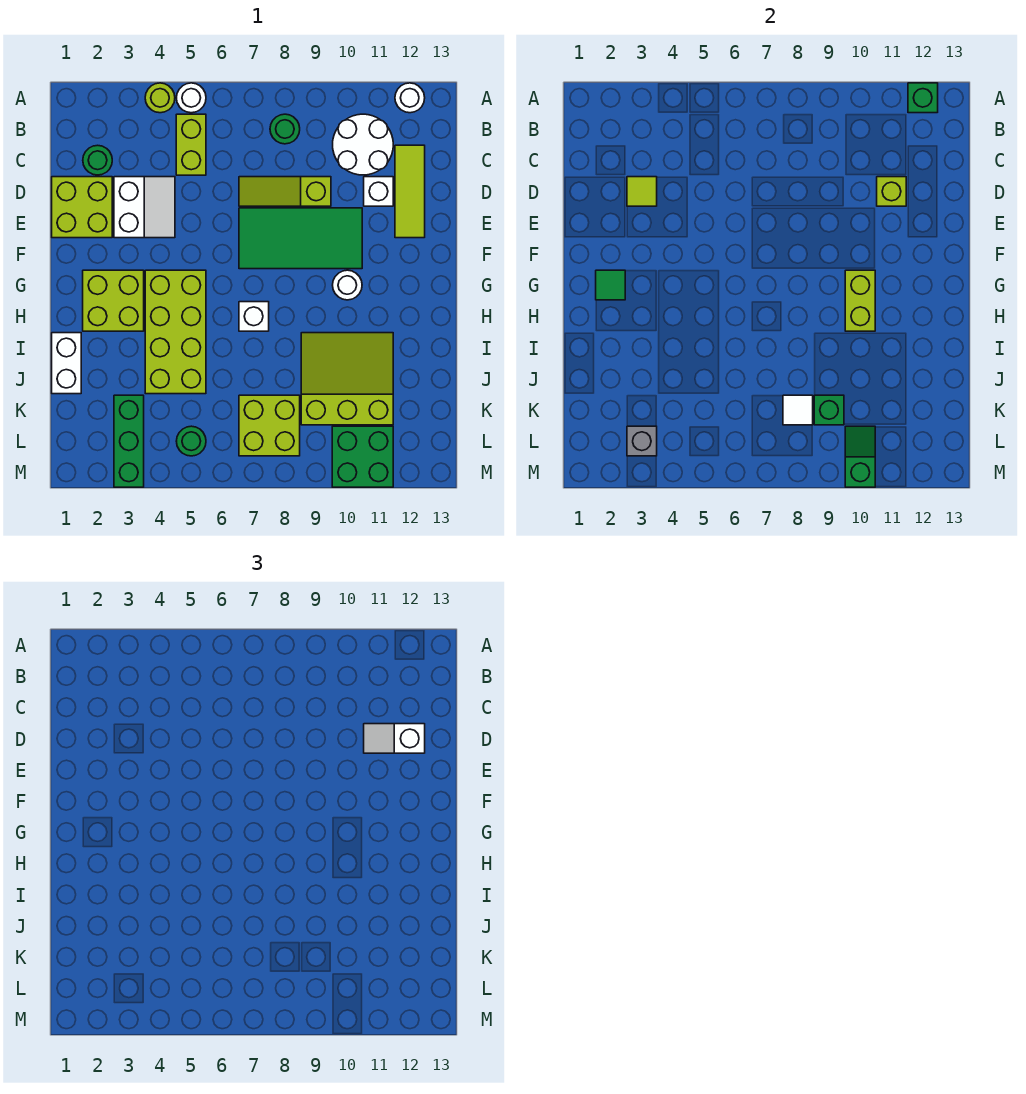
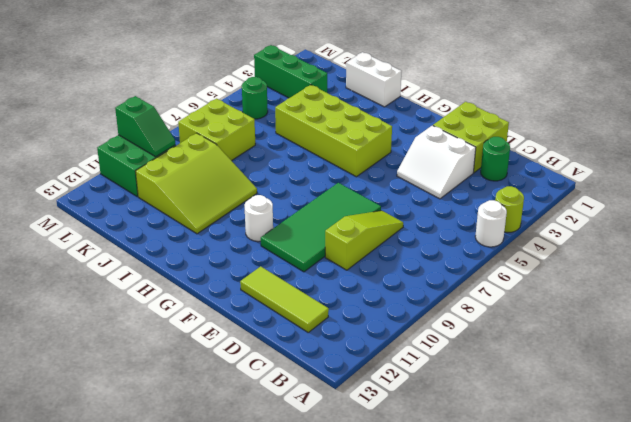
none -> white round brick A12 level 1
none -> lime brick B5:C5 level 1
none -> green round brick B8 level 1
none -> white round brick B10:C11 level 1

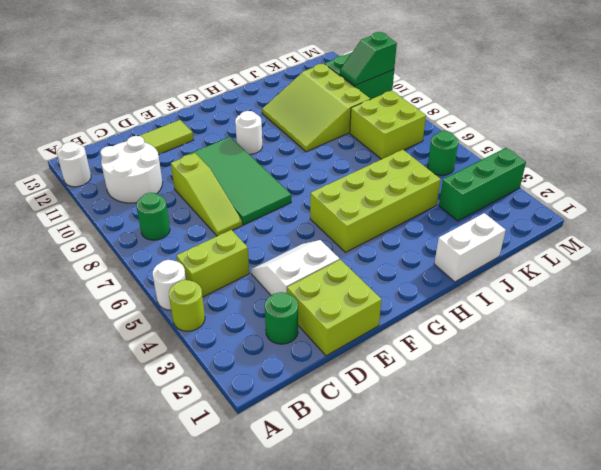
none -> white brick D11 level 1
none -> lime brick G2:H3 level 1
none -> white brick H7 level 1
none -> green brick A12 level 2

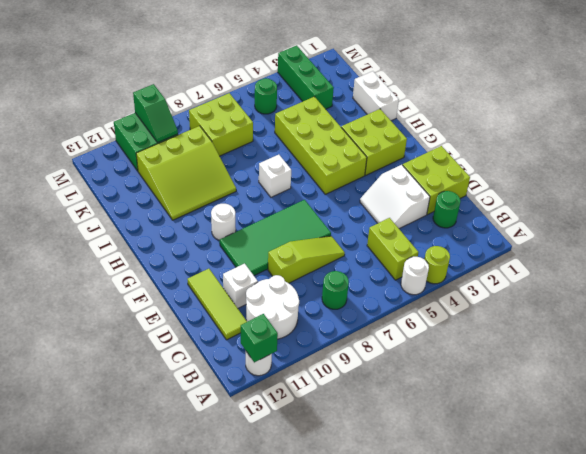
none -> lime tile D3 level 2
none -> lime brick D11 level 2
none -> green tile G2 level 2
none -> lime brick G10:H10 level 2

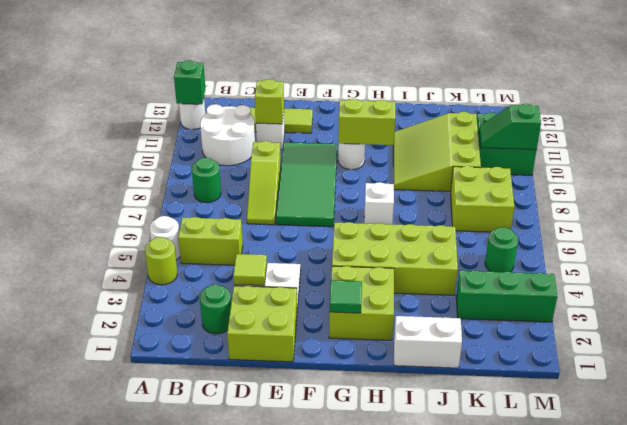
none -> white tile K8 level 2
none -> green brick K9 level 2
none -> grey brick L3 level 2
none -> white slope D11:D12 level 3 top 12

